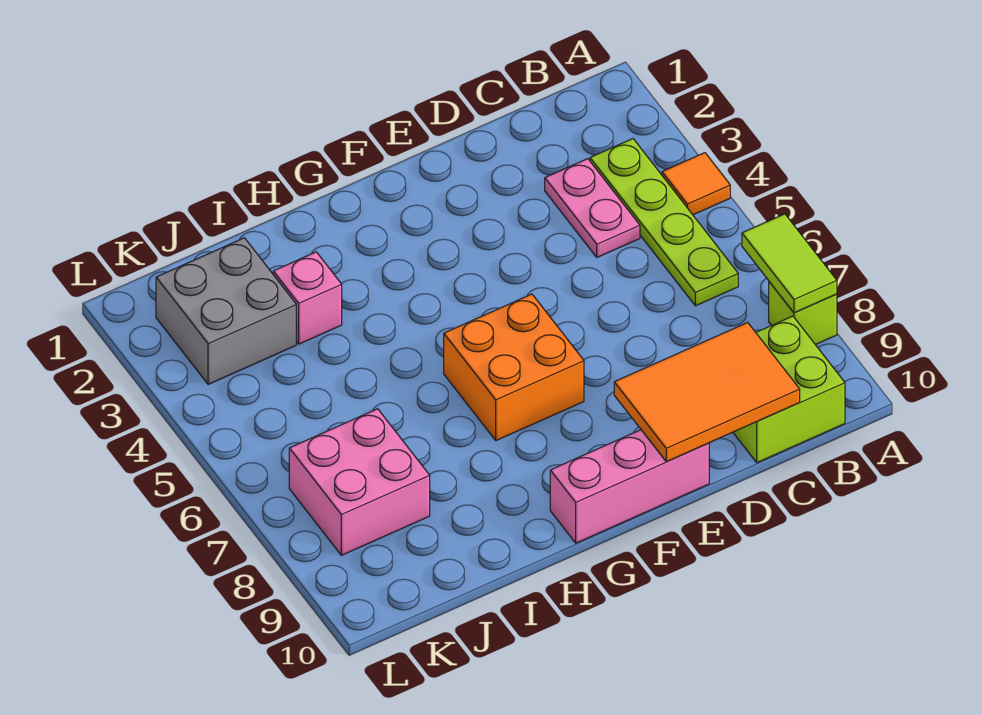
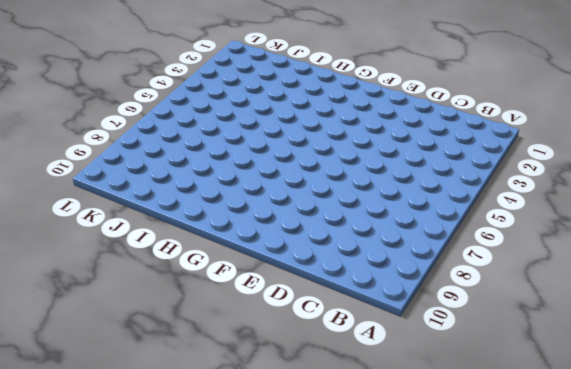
none -> orange tile A4 level 1
none -> lime brick A8 level 1
none -> lime plate B3:B6 level 1

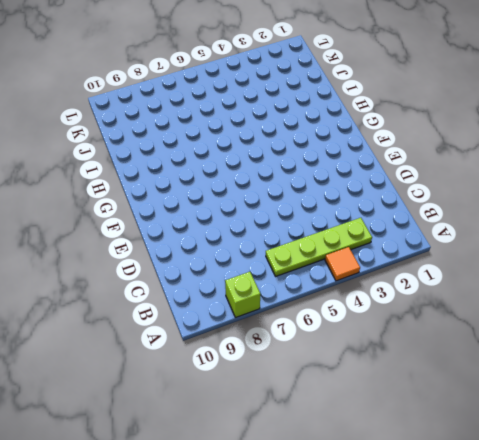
none -> lime brick B9:C10 level 1
none -> pink plate C3:C4 level 1
none -> pink brick E10:G10 level 1

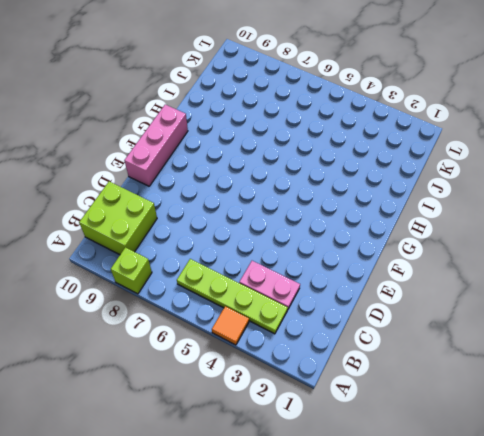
none -> orange brick F6:G7 level 1
none -> pink brick I3 level 1
none -> grey brick J2:K3 level 1

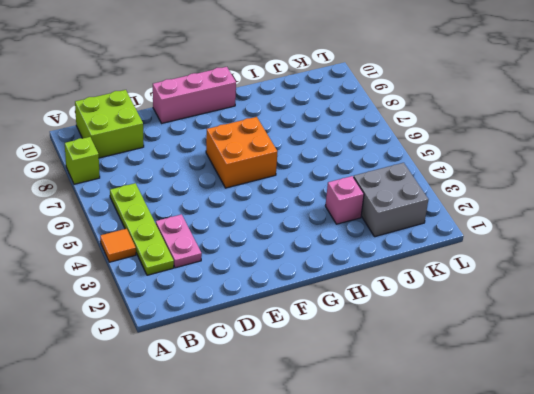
none -> pink brick J7:K8 level 1
none -> lime tile A7:A8 level 2
none -> orange tile C9:E10 level 2

